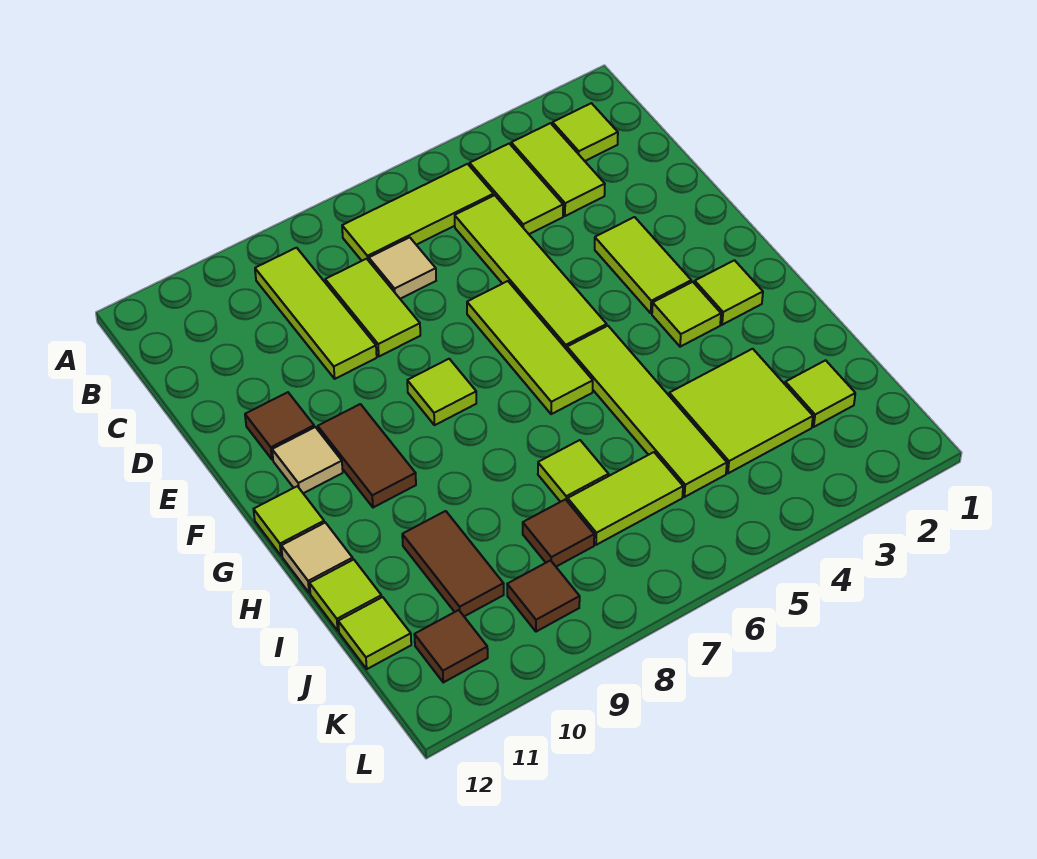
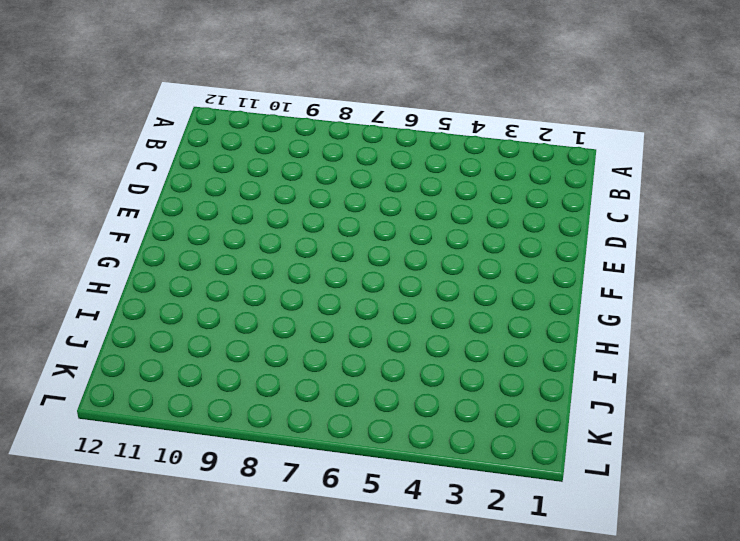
none -> lime tile B2 level 1
none -> lime tile B3:C3 level 1
none -> lime tile B4:C4 level 1

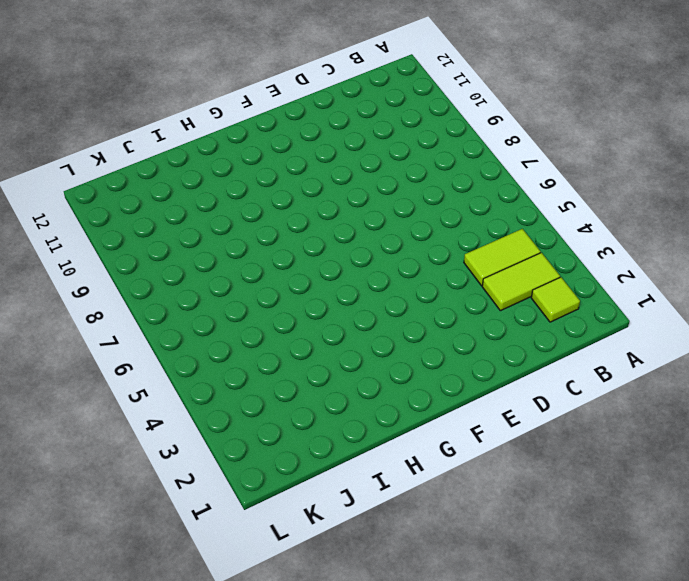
none -> lime tile B5:B7 level 1
none -> lime tile B9:D9 level 1
none -> lime tile C5:F5 level 1

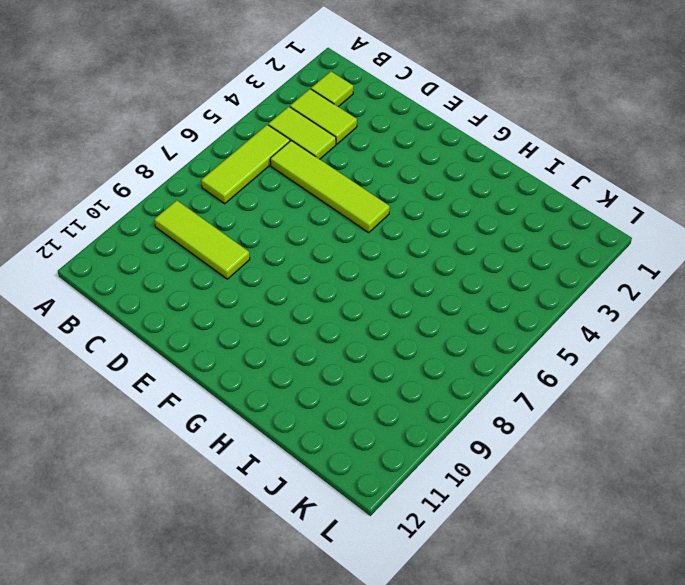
none -> tan tile C7 level 1
none -> lime tile C8:D8 level 1
none -> lime tile E3:F3 level 1

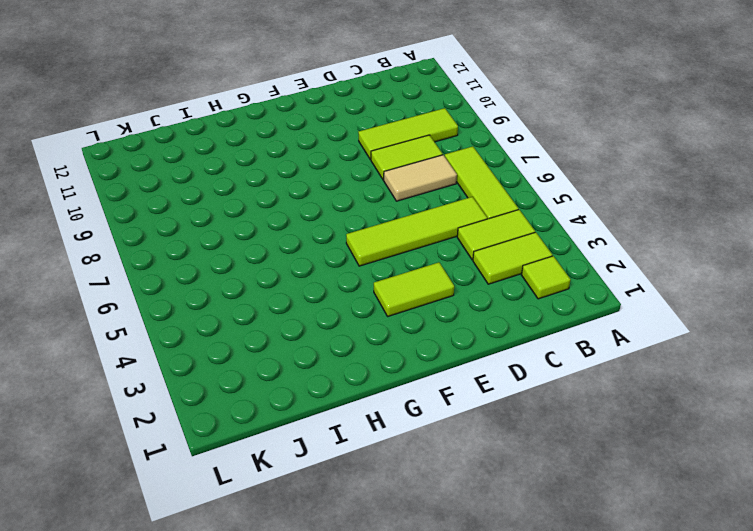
tan tile C7:D7 level 1 -> tan tile C7 level 1
none -> lime tile E6:G6 level 1
none -> brown tile E11 level 1
none -> lime tile F8 level 1

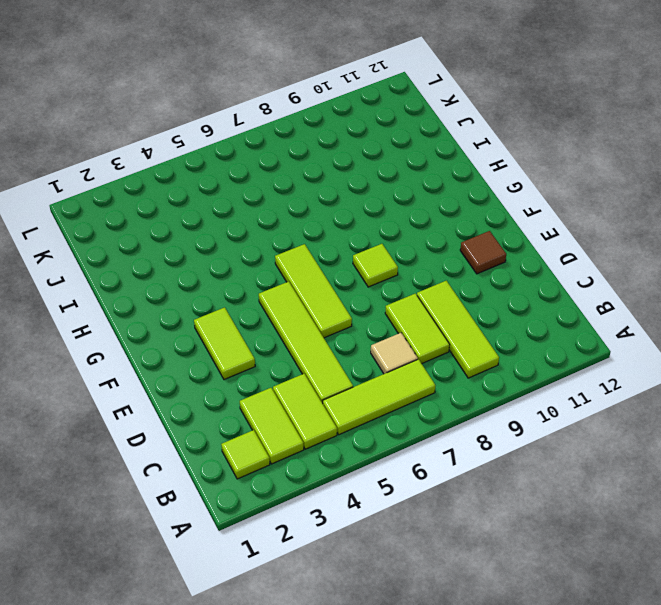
none -> brown tile F10:G10 level 1
none -> tan tile F11 level 1
none -> lime tile G2 level 1

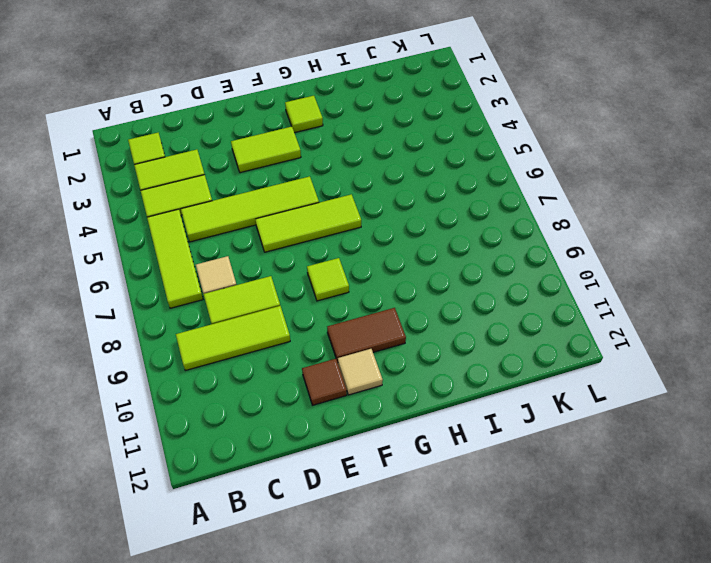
none -> lime tile G3 level 1
none -> lime tile G5:J5 level 1
none -> lime tile G12 level 1

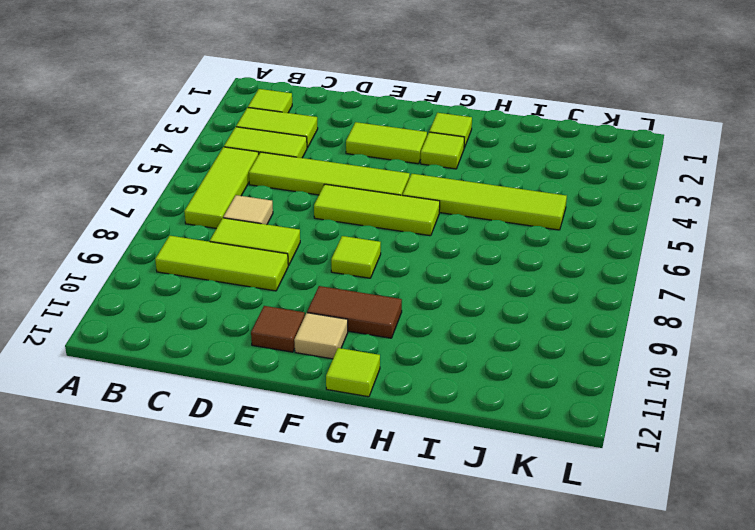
none -> tan tile H12 level 1
none -> lime tile I3:J4 level 1
none -> lime tile I7 level 1

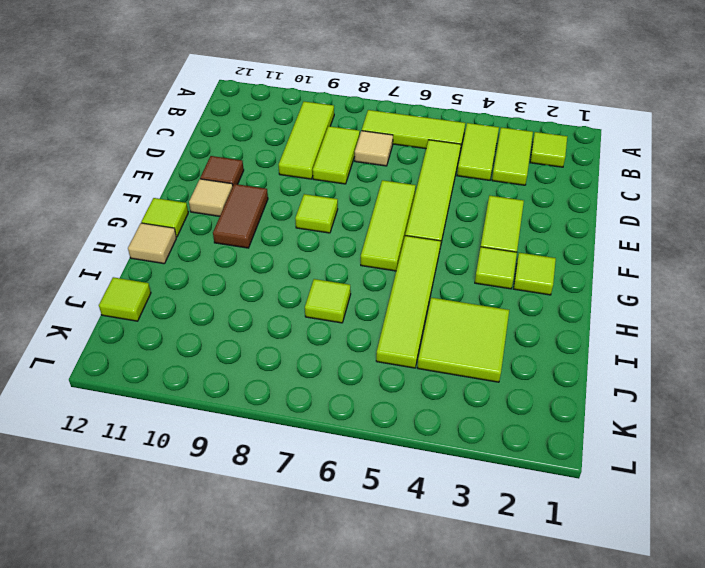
none -> brown tile I10:J10 level 1
none -> lime tile I12 level 1
none -> lime tile J2 level 1

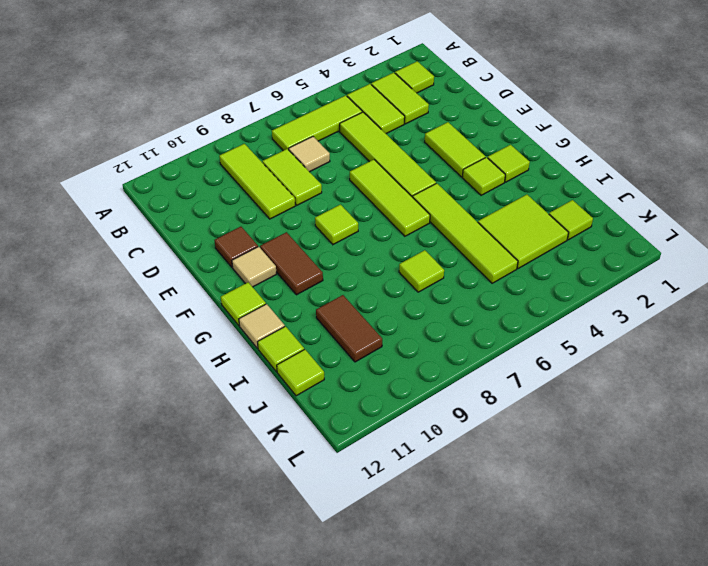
none -> lime tile J6:J7 level 1
none -> brown tile J8 level 1
none -> brown tile K9 level 1

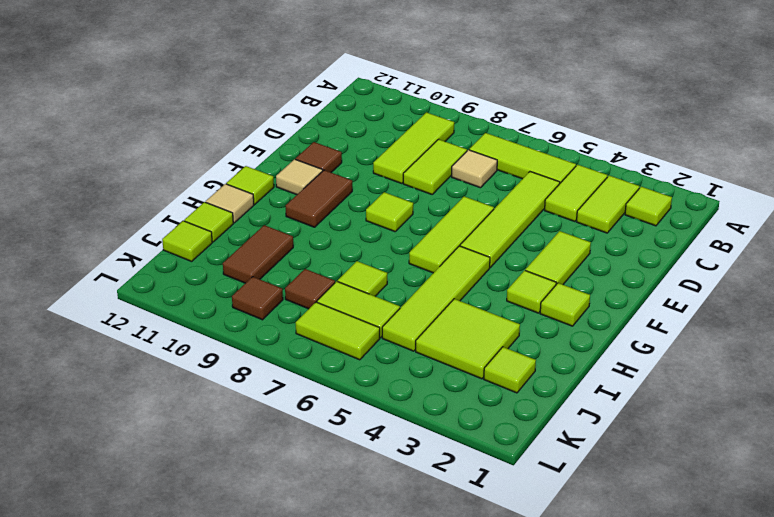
lime tile K6:K7 level 1 -> none
none -> brown tile K11 level 1

